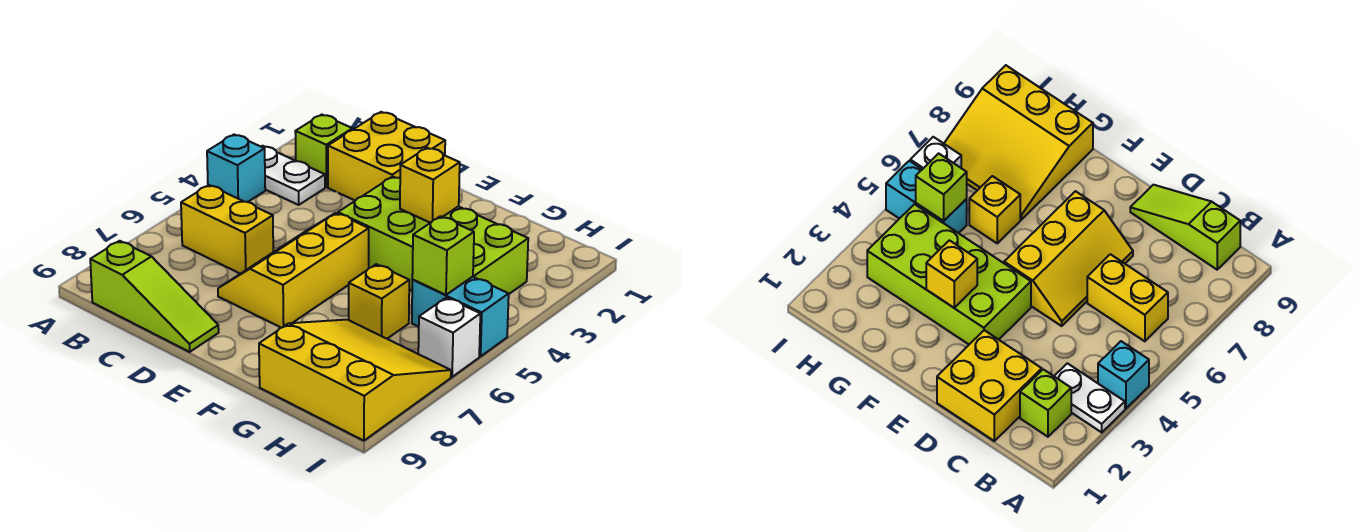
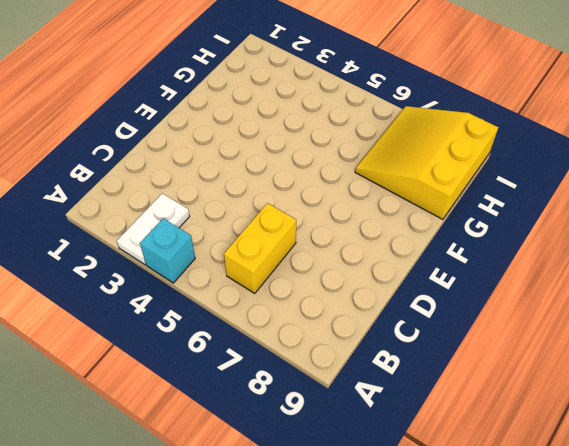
none -> lime brick B2 level 1
none -> lime slope B9:D9 level 1 top B
none -> yellow brick C1:D2 level 1

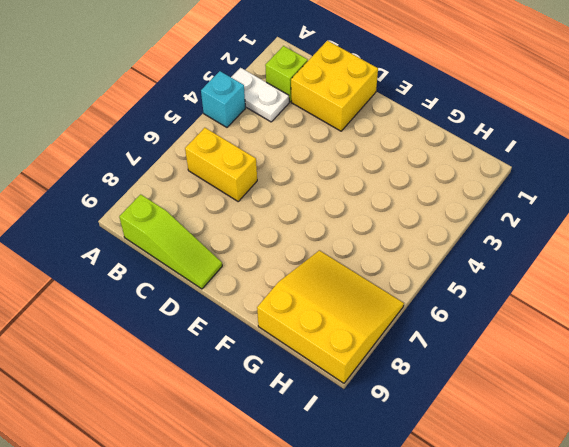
none -> yellow slope D5:E7 level 1 top E
none -> lime brick E3:H4 level 1
none -> yellow brick G6 level 1

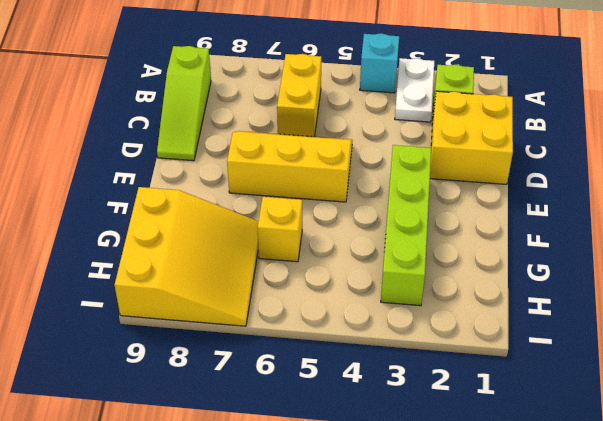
lime brick E3:H3 level 1 -> lime brick E3:H4 level 1
none -> cyan brick H5:I5 level 1
none -> white brick I6 level 1
none -> yellow brick F3 level 2

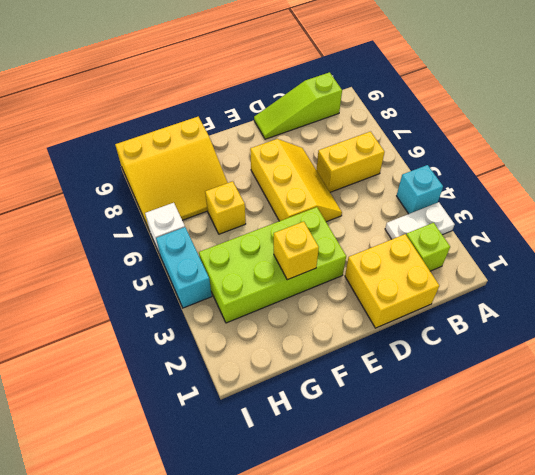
cyan brick I4:I5 level 1 -> cyan brick H5:I5 level 1
none -> lime brick H5 level 2

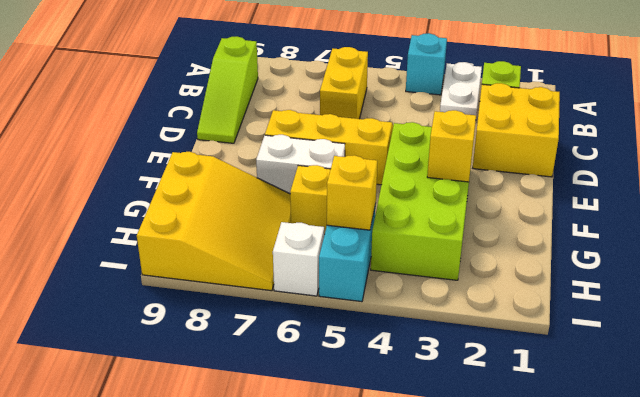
white brick F6:F7 level 1 -> none
yellow brick H5 level 2 -> lime brick H5 level 2

